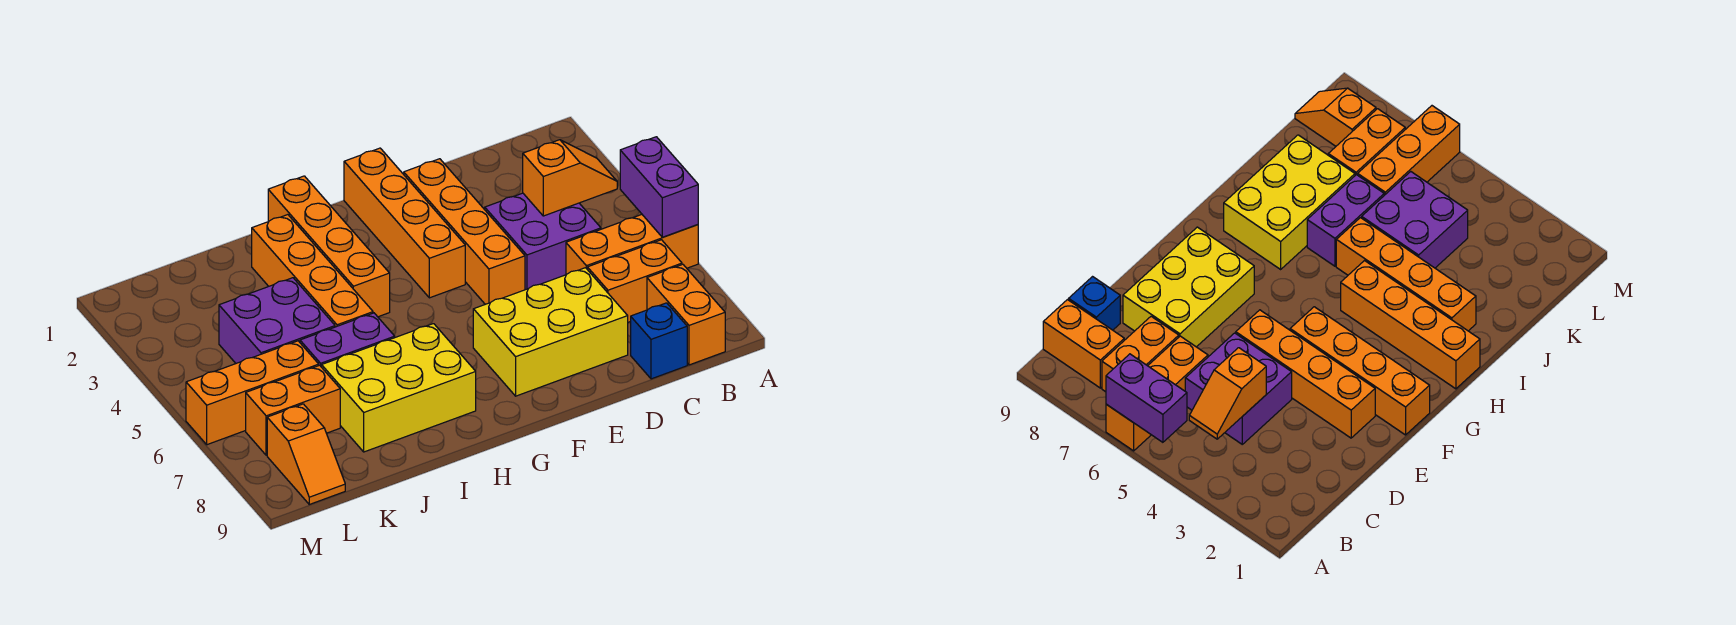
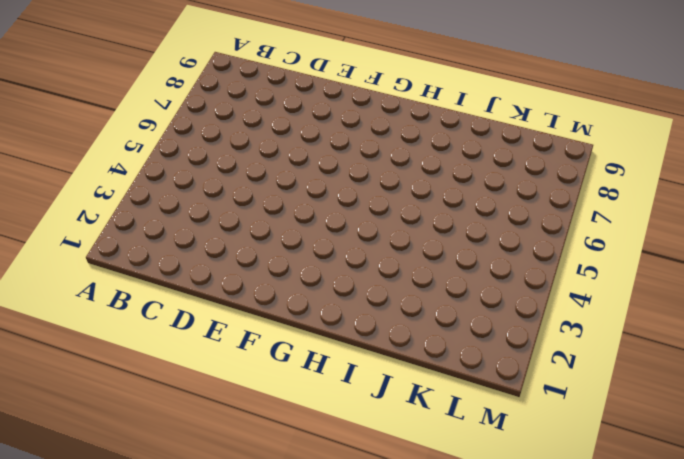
none -> orange brick A6:C6 level 1
none -> orange brick B7:C7 level 1
none -> orange brick B8:B9 level 1

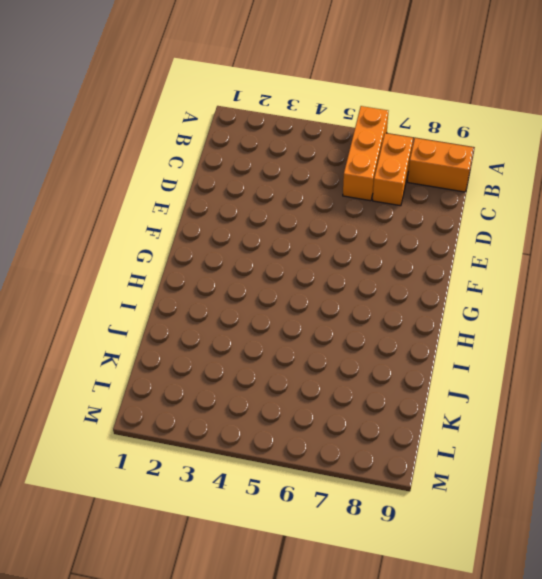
none -> purple brick C4:D5 level 1
none -> blue brick C9 level 1
none -> yellow brick D7:F8 level 1

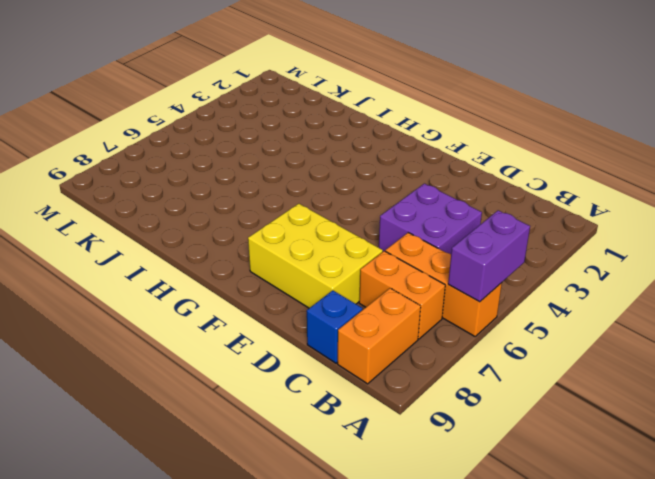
none -> orange brick E2:E5 level 1
none -> orange brick F1:F4 level 1
none -> orange brick H1:H4 level 1

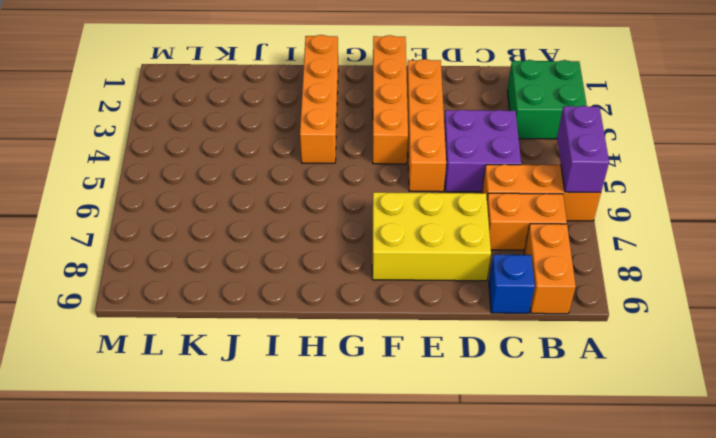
green brick A2:B3 level 1 -> none
none -> yellow brick H7:J8 level 1
none -> orange brick I2:I5 level 1
none -> purple brick I6:J6 level 1

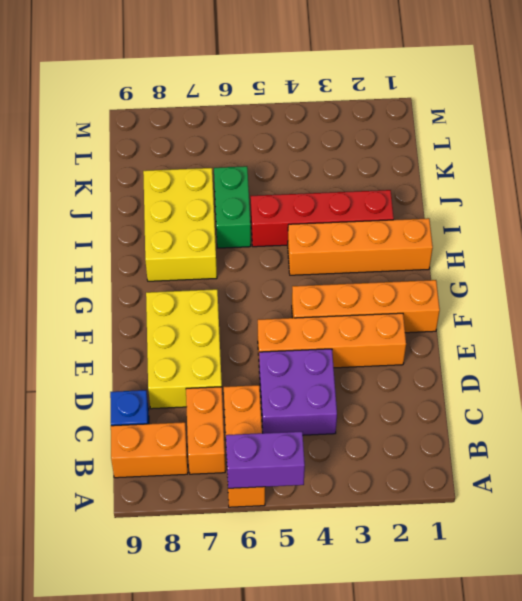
red brick I2:I5 level 1 -> orange brick I2:I5 level 1
green brick I6:J6 level 1 -> purple brick I6:J6 level 1
none -> purple brick J4:K5 level 1
none -> orange brick K6:M6 level 1
none -> orange brick K7:L7 level 1

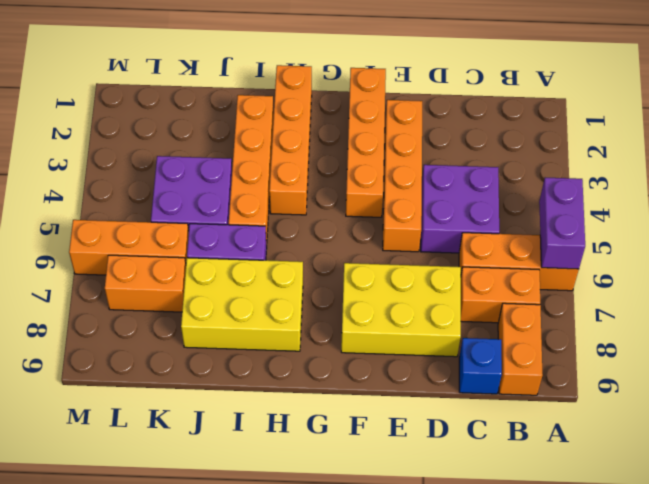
none -> orange slope L8:L9 level 1 top 8
none -> orange slope B4:C4 level 2 top C

